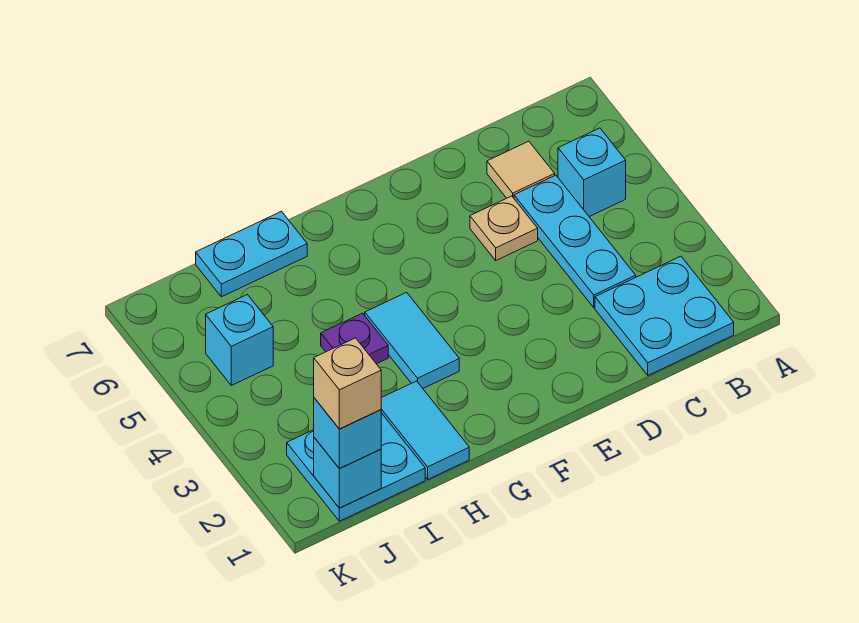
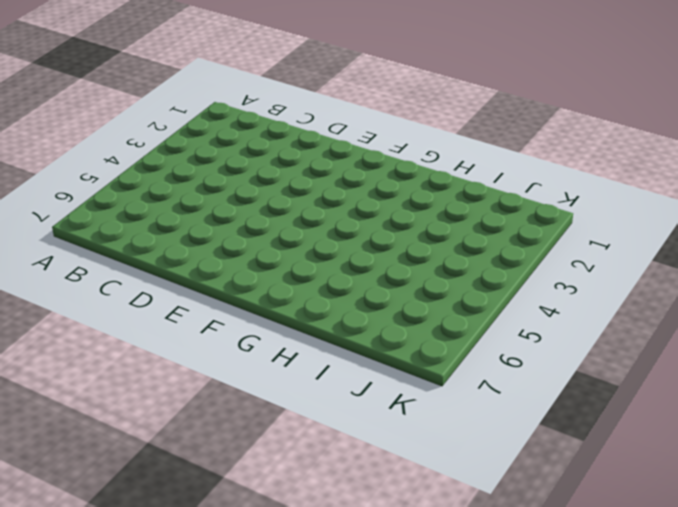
none -> cyan plate B1:C2 level 1
none -> cyan brick B5 level 1
none -> cyan plate C3:C5 level 1

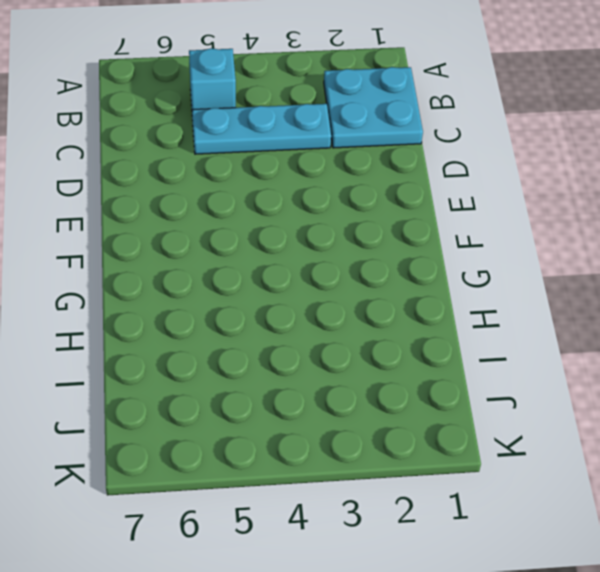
none -> tan tile C6 level 1
none -> tan plate D5 level 1
none -> cyan tile G3:G4 level 1

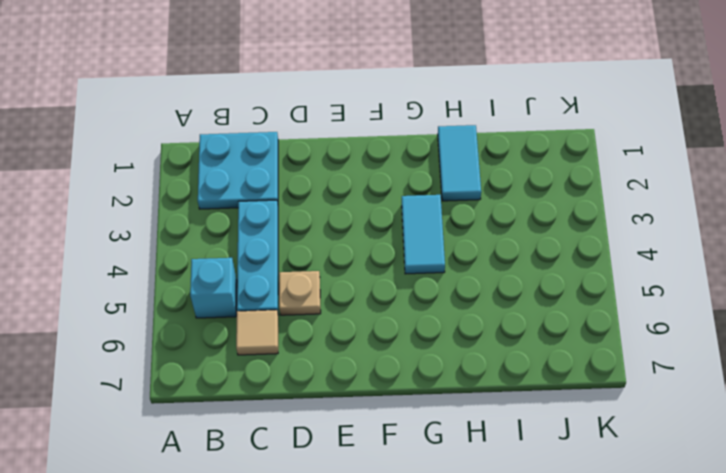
none -> purple plate H4 level 1
none -> cyan plate H7:I7 level 1
none -> cyan plate I1:J2 level 1

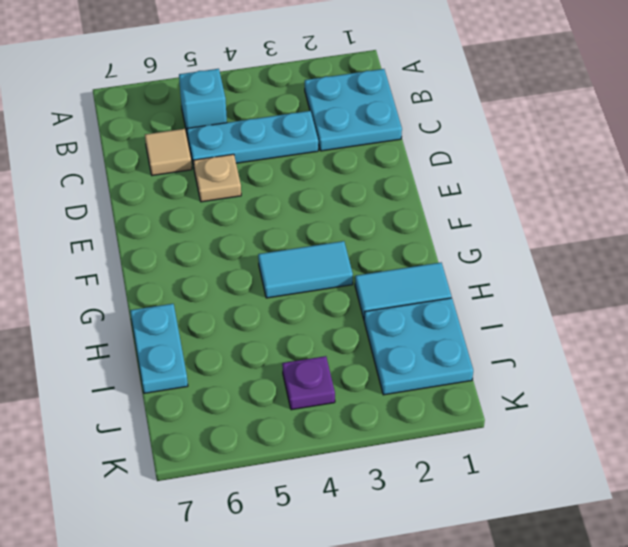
purple plate J4 level 1 -> purple plate H4 level 1
none -> cyan brick J5 level 1
none -> cyan brick J1 level 2
none -> cyan brick J1 level 3

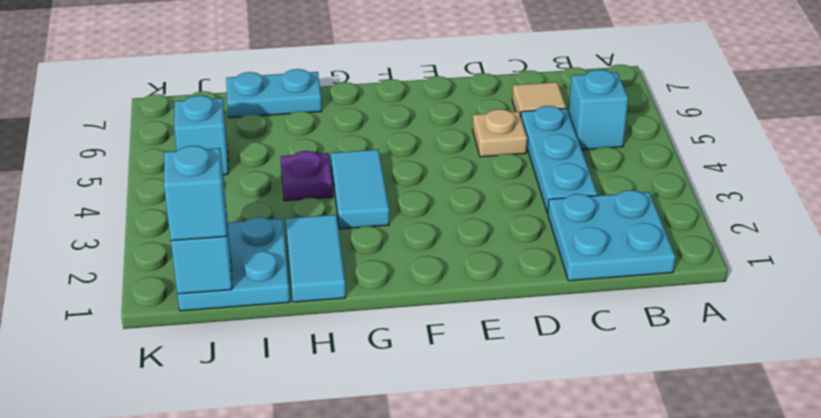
none -> tan brick J1 level 4

